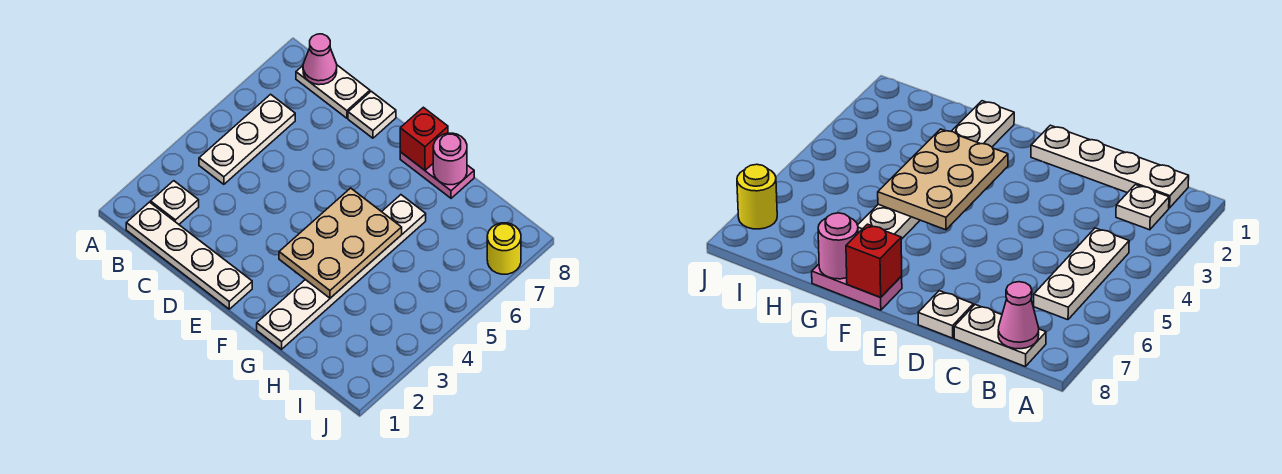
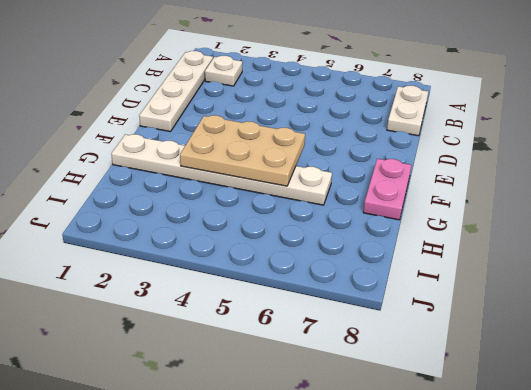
none -> white plate B4:B6 level 1
none -> white plate D8 level 1
none -> yellow round brick J7 level 1

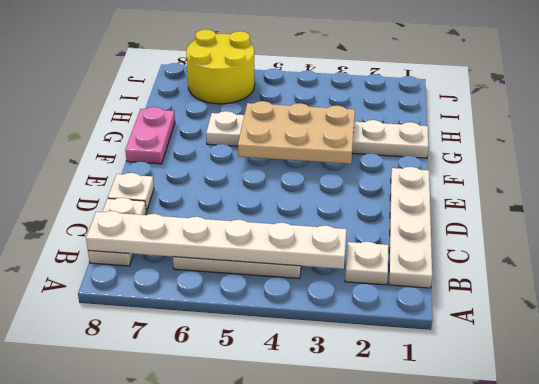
white plate B3:B8 level 2 -> pink cone B8 level 2
yellow round brick I6:J7 level 1 -> yellow round brick J7 level 1
none -> red brick F8 level 2
none -> pink round brick G8 level 2

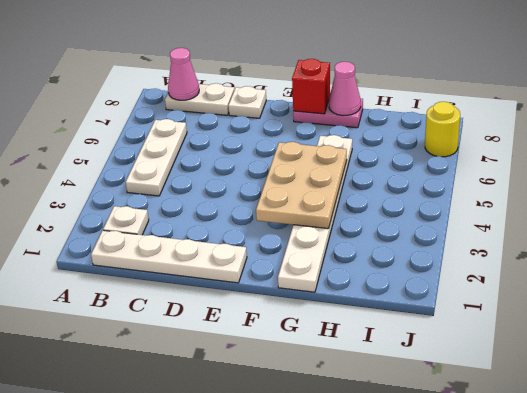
pink cone G8 level 2 -> pink round brick G8 level 2

